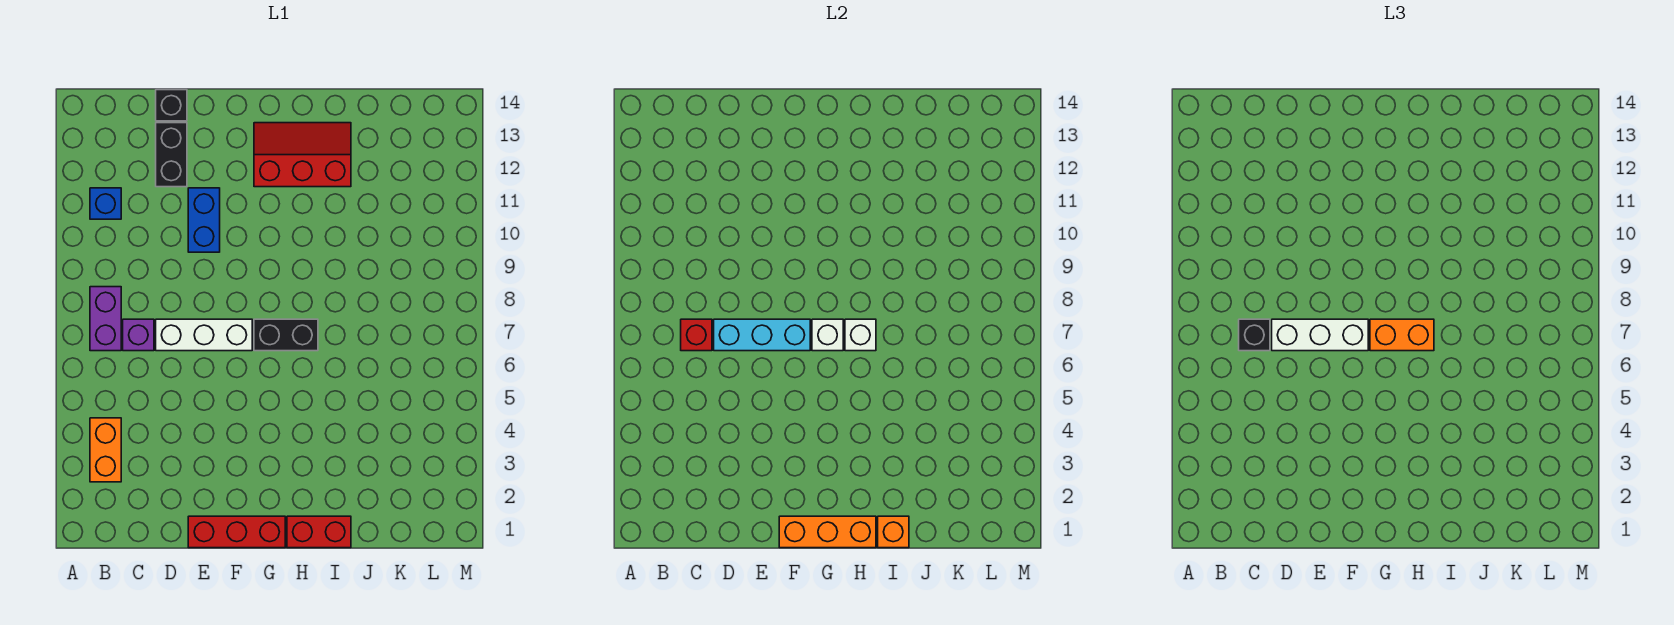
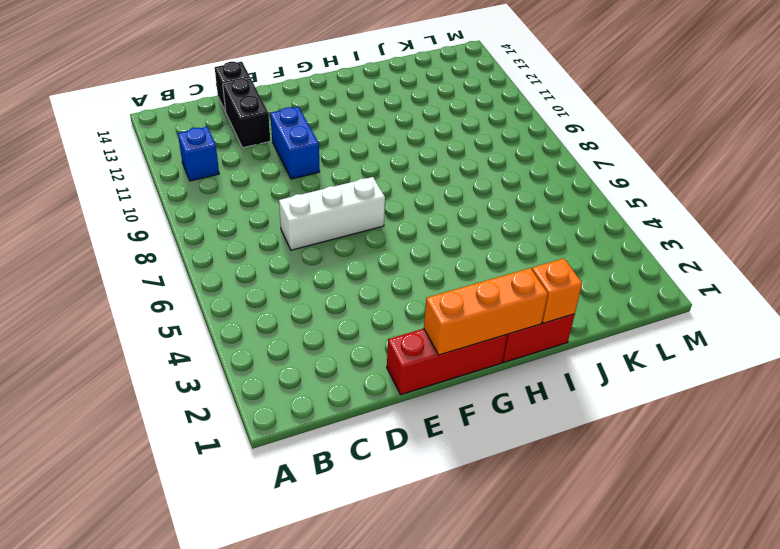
none -> orange brick B3:B4 level 1
none -> purple brick B7:B8 level 1
none -> purple brick C7 level 1

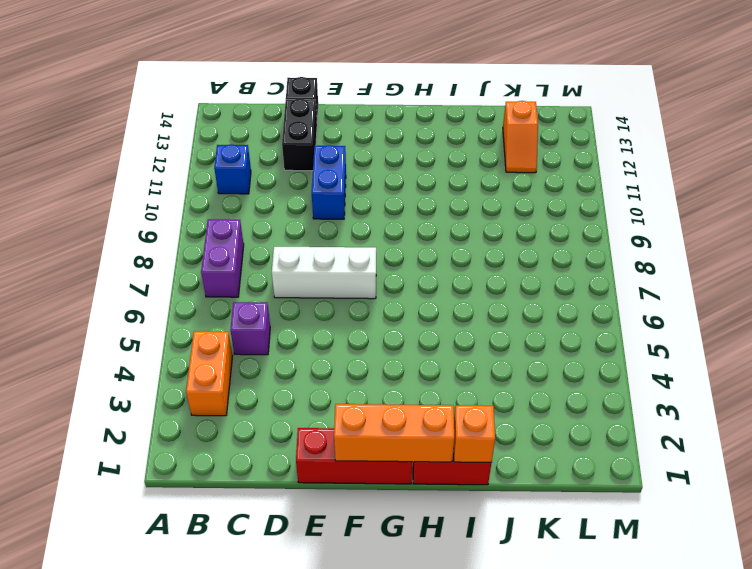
purple brick C5 level 1 -> purple brick C7 level 1
orange slope K12:K13 level 1 top 13 -> none
none -> black brick G7:H7 level 1
none -> red slope G12:I13 level 1 top 12
none -> red brick C7 level 2

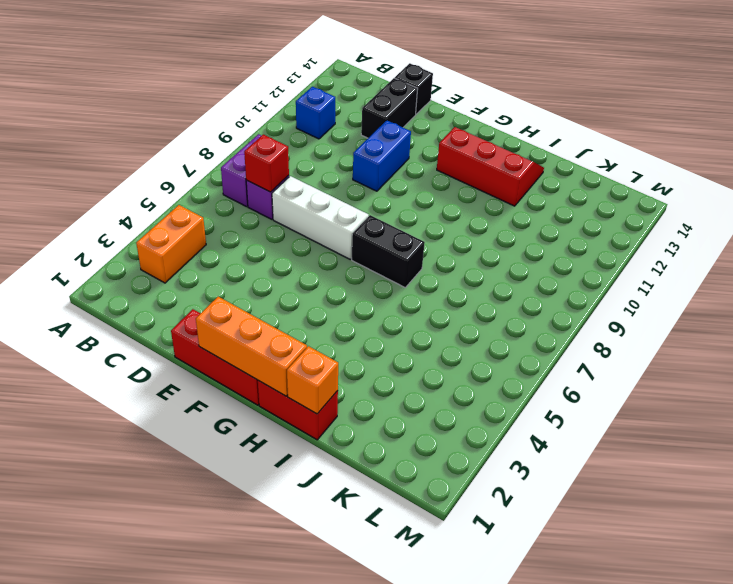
none -> cyan brick D7:F7 level 2
none -> white brick G7 level 2
none -> white brick H7 level 2

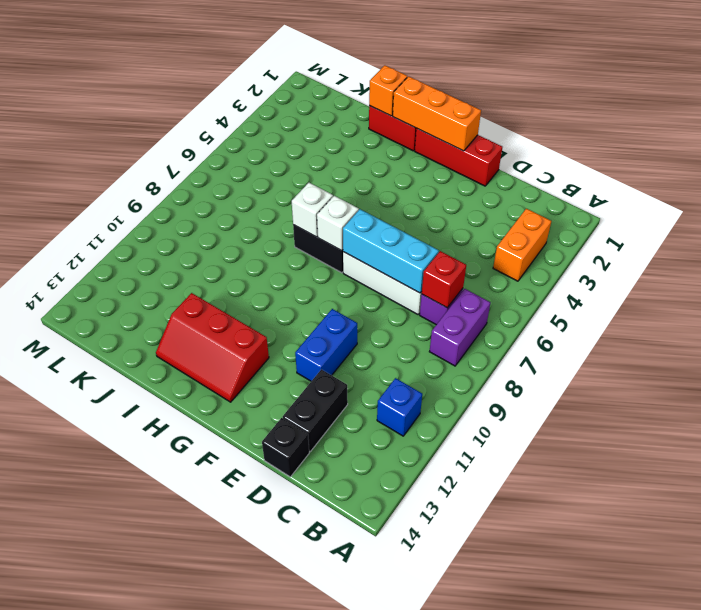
none -> black brick C7 level 3
none -> white brick D7:F7 level 3
none -> orange brick G7:H7 level 3

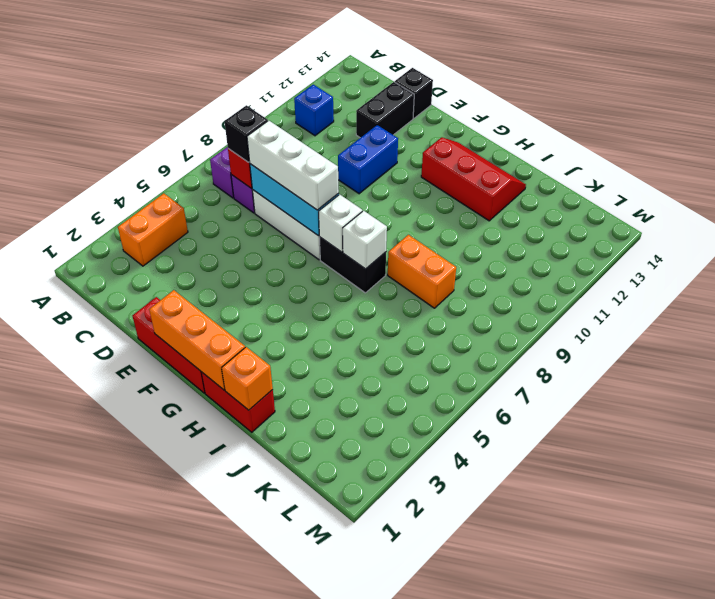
orange brick I8:J8 level 1 -> orange brick G7:H7 level 3

